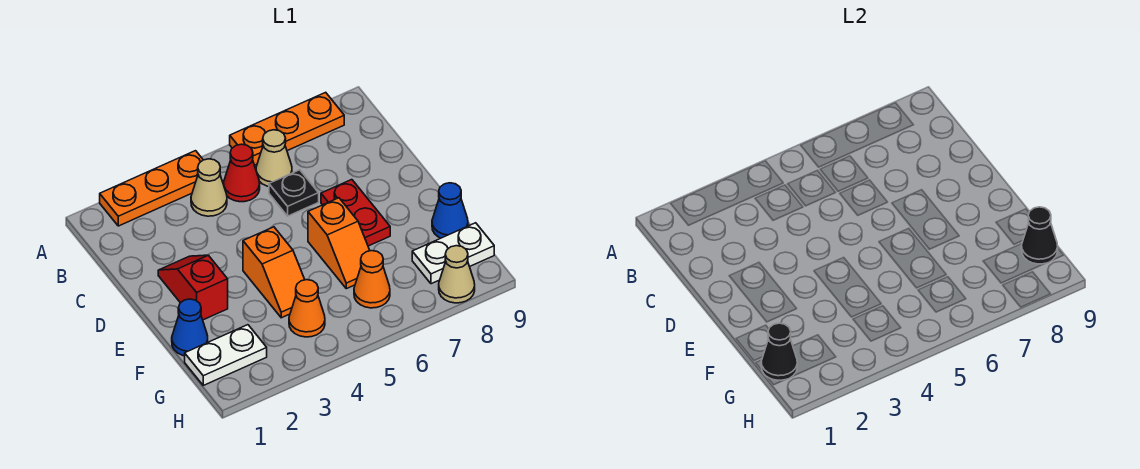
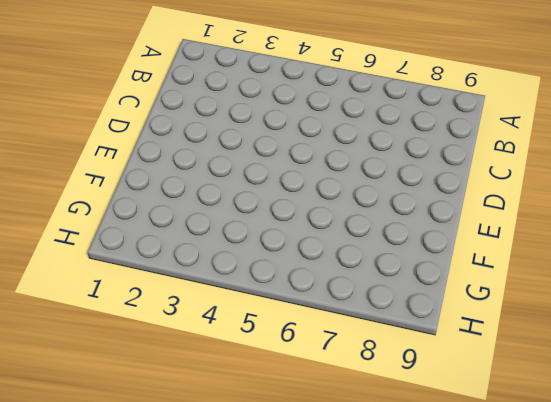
none -> orange plate A2:A4 level 1
none -> orange plate A6:A8 level 1
none -> tan cone B4 level 1

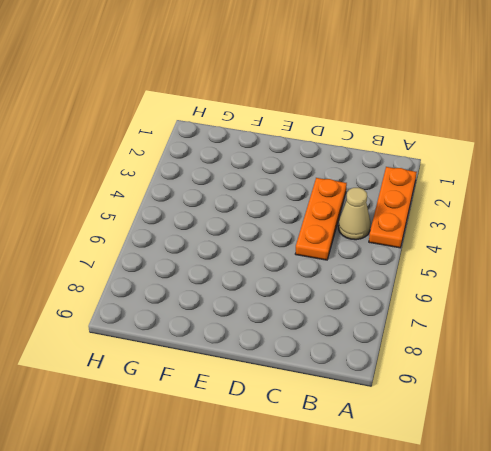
orange plate C3:C5 level 1 -> orange plate A6:A8 level 1
none -> red cone B5 level 1
none -> tan cone B6 level 1
none -> black plate C6 level 1

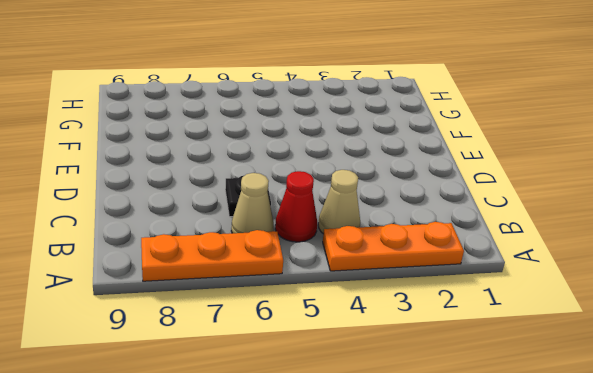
none -> red slope D2:E2 level 1 top E
none -> red plate D7:E7 level 1
none -> orange slope E4:F4 level 1 top E

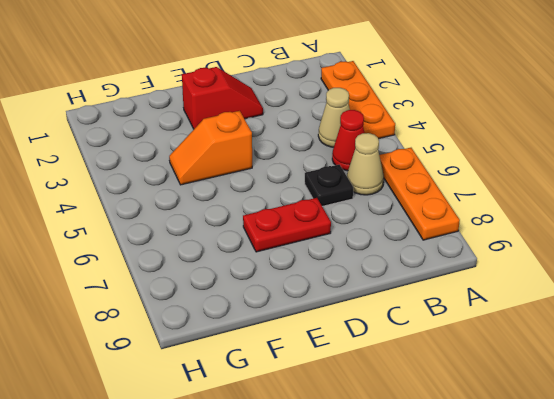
none -> orange slope E6:F6 level 1 top E
none -> blue cone F1 level 1
none -> blue cone F9 level 1

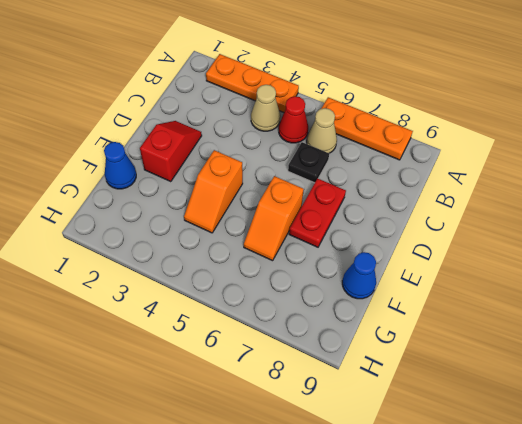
none -> white plate G1:G2 level 1
none -> orange cone G4 level 1
none -> orange cone G6 level 1

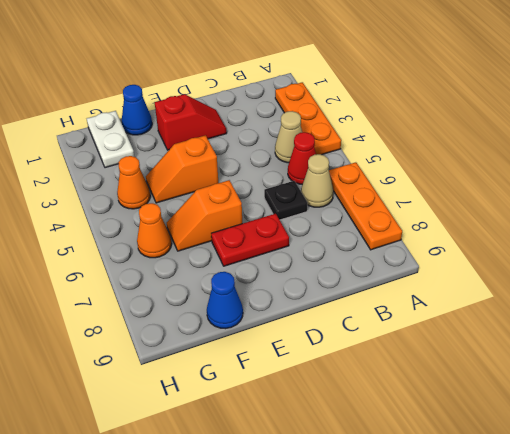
none -> white plate G8:G9 level 1
none -> tan cone H8 level 1
none -> black cone G1 level 2

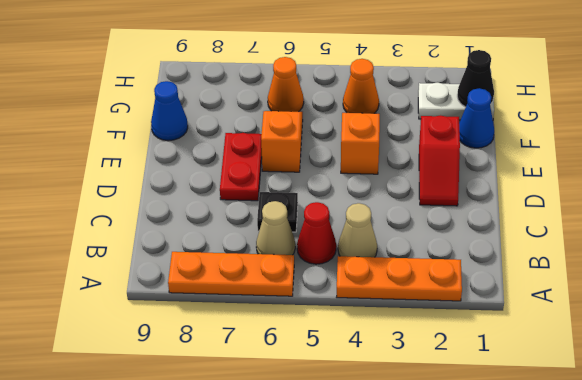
none -> white plate G8:G9 level 1
none -> tan cone H8 level 1
none -> black cone G9 level 2

